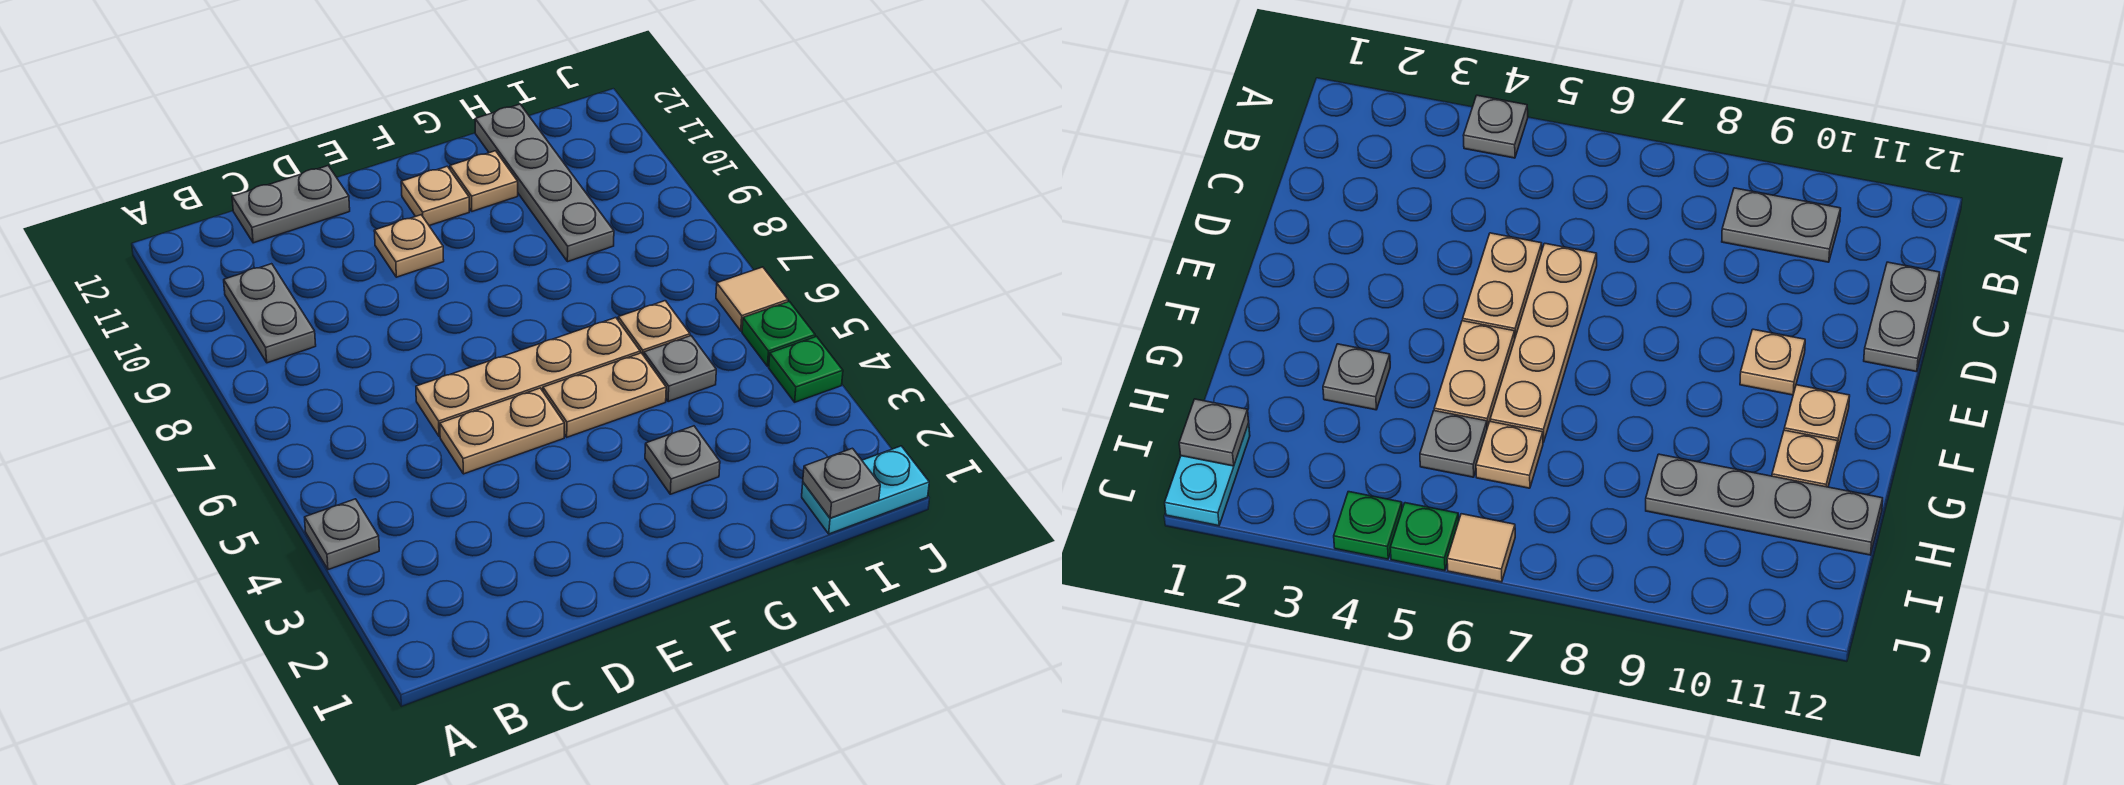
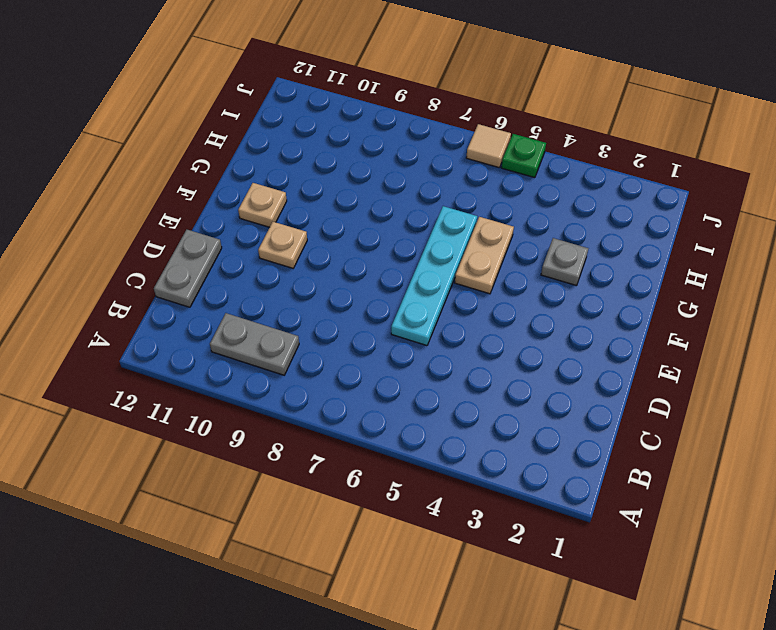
cyan plate D6:G6 level 1 -> tan plate D6:G6 level 1
none -> grey plate A4 level 1
none -> tan plate D5:E5 level 1
none -> tan plate G11 level 1

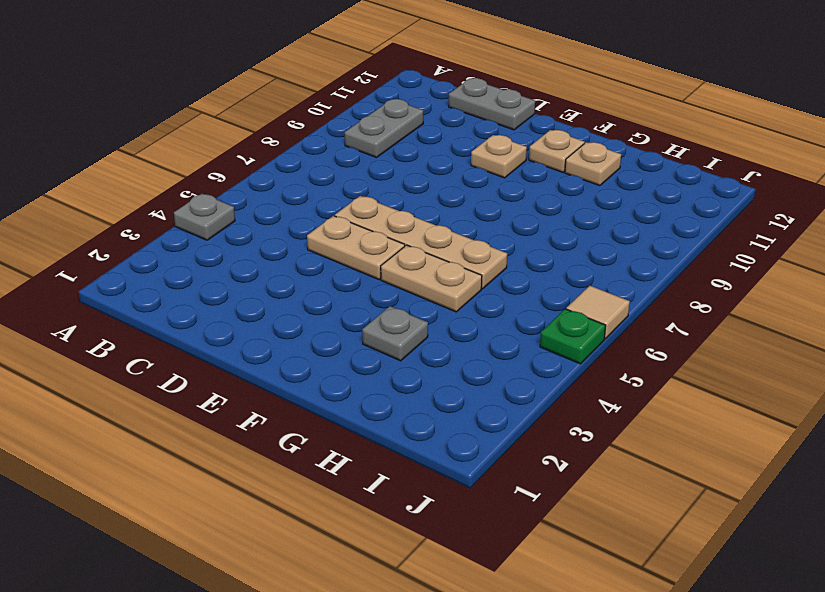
none -> grey plate H5 level 1
none -> tan plate H6 level 1
none -> grey plate H9:H12 level 1

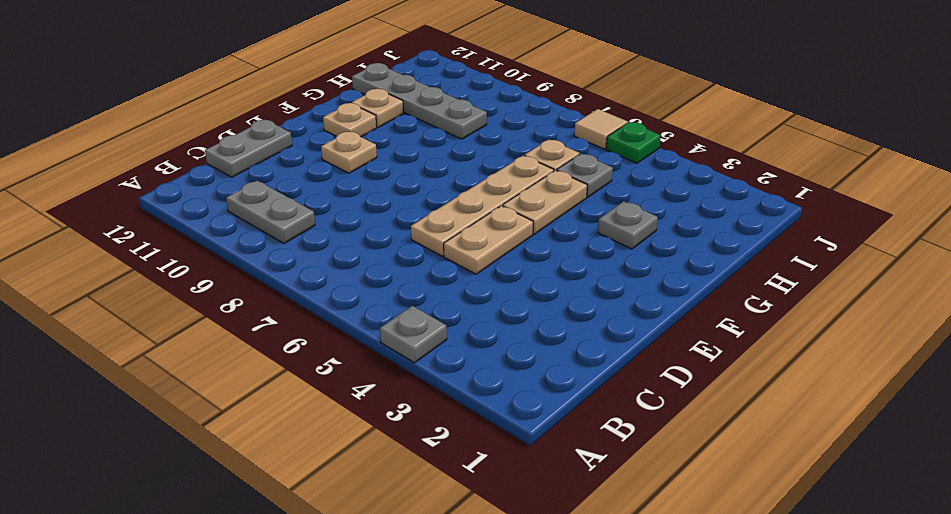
none -> cyan plate I1:J1 level 1
none -> green plate J4 level 1
none -> grey plate I1 level 2

